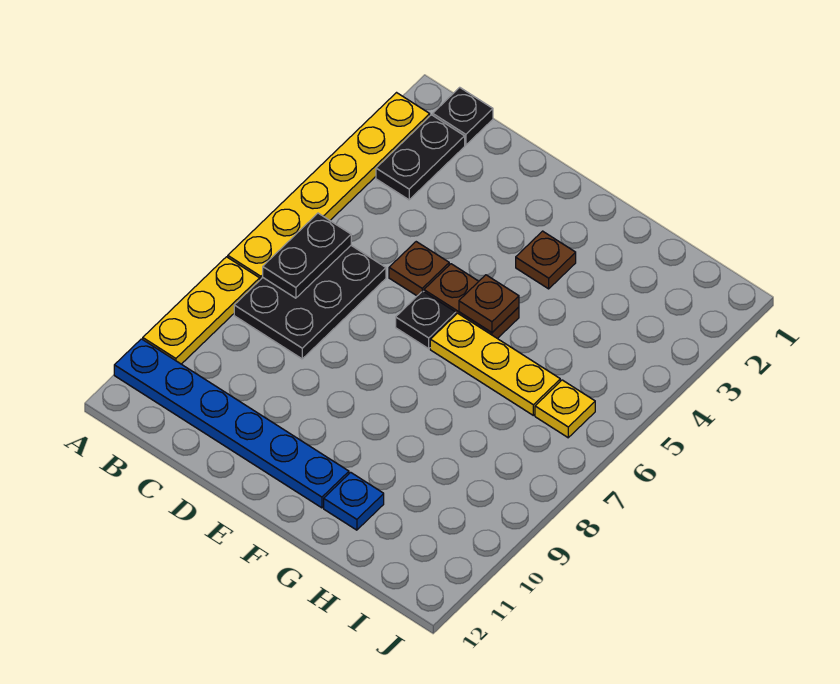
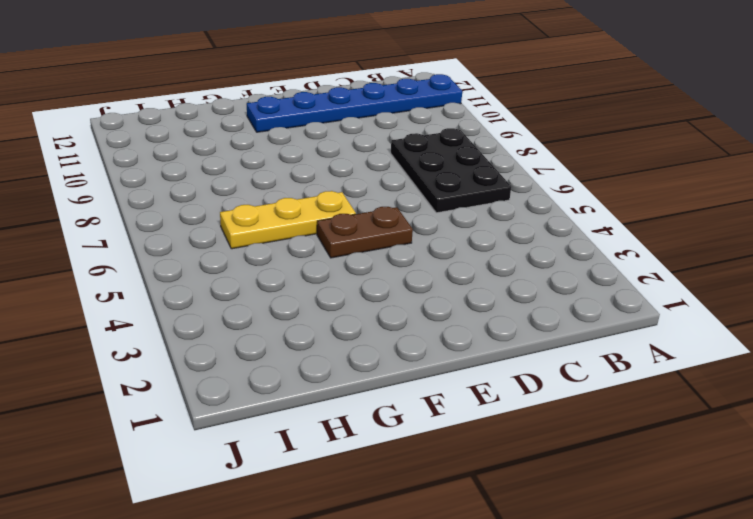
none -> yellow plate A2:A7 level 1
none -> yellow plate A8:A10 level 1
none -> black plate B1 level 1

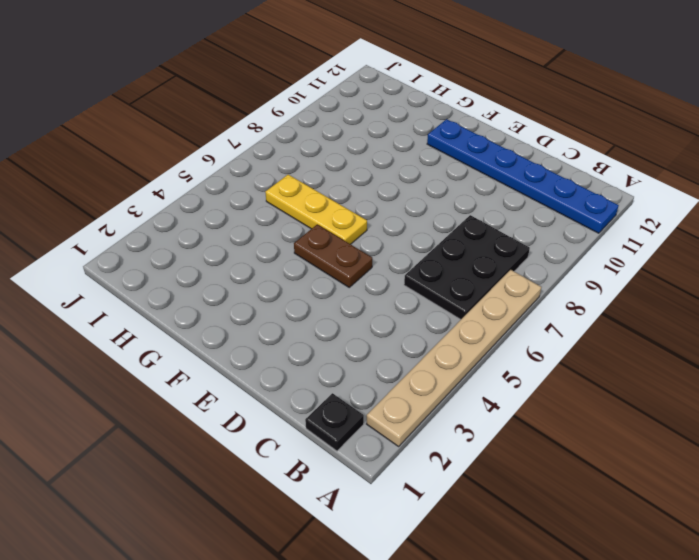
tan plate A2:A7 level 1 -> yellow plate A2:A7 level 1
none -> yellow plate A8:A10 level 1
none -> black plate B2:B3 level 1
none -> brown plate D5 level 1

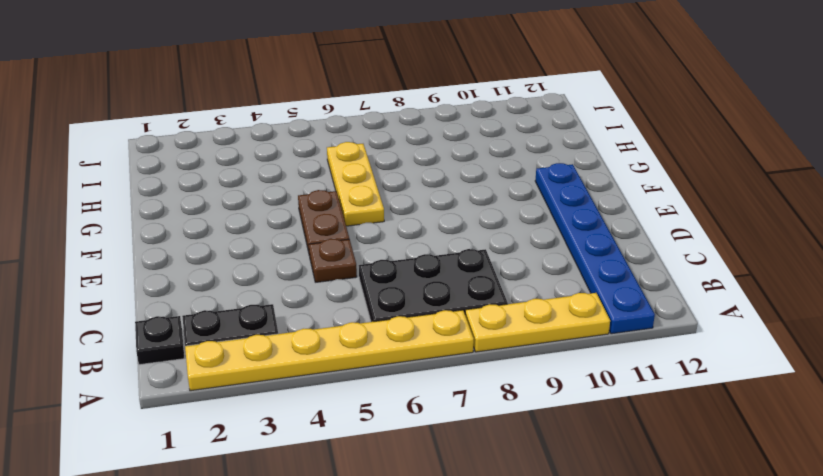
none -> black plate E6 level 1
none -> brown plate F3 level 1
none -> blue plate G11 level 1

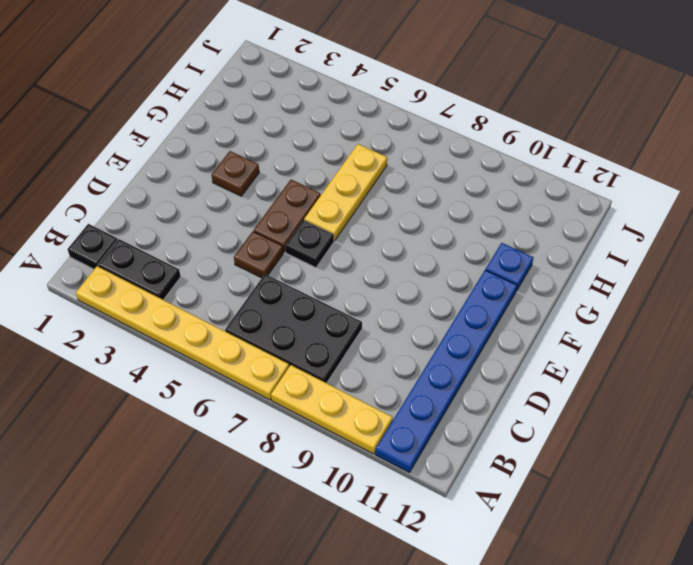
none -> yellow plate I6 level 1
none -> black plate B6:B7 level 2
none -> brown plate F5 level 2

